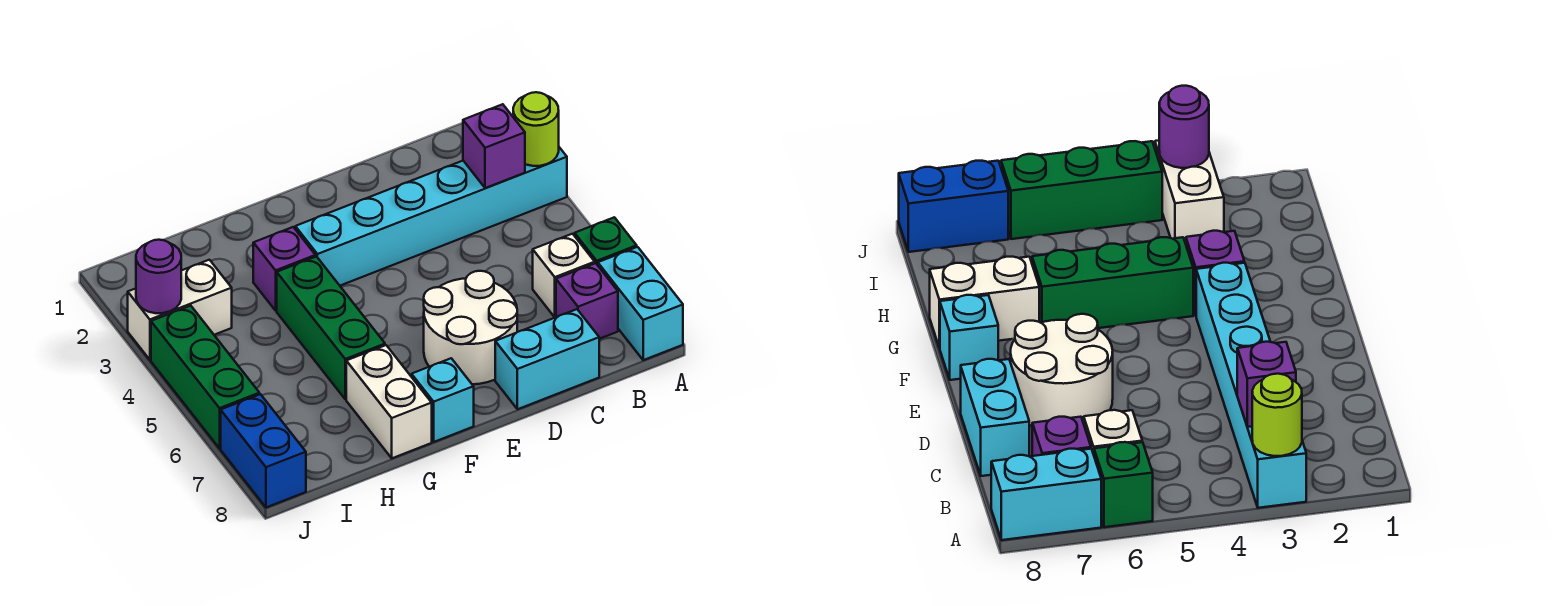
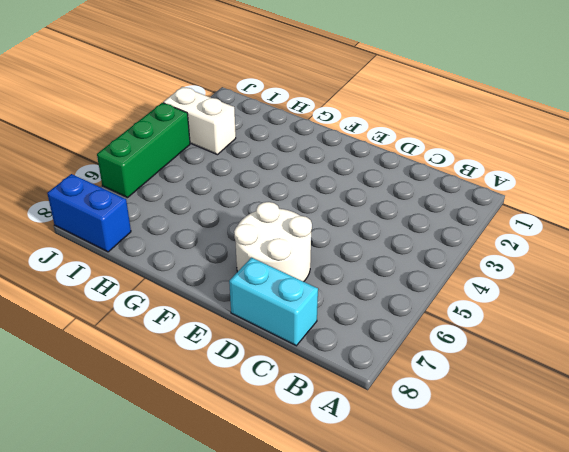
blue brick I8:J8 level 1 -> blue brick J7:J8 level 1
none -> cyan brick A3:F3 level 1
none -> green brick A6 level 1
none -> cyan brick A7:A8 level 1

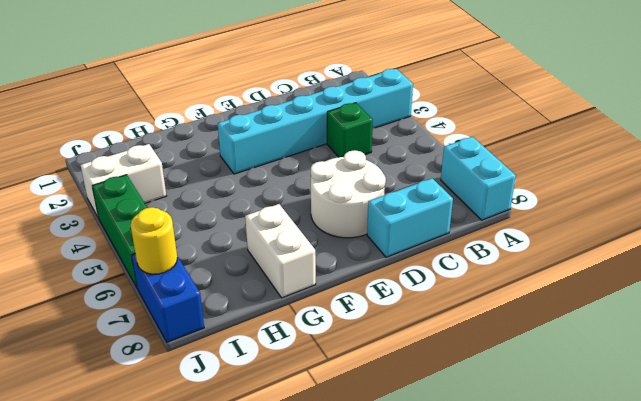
green brick C4 level 1 -> green brick A6 level 1
yellow round brick J7 level 2 -> none
none -> white brick B6 level 1
none -> purple brick B7 level 1
none -> cyan brick F8 level 1

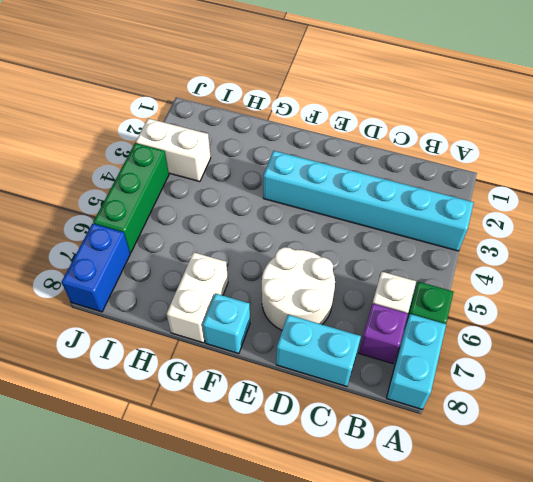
none -> purple brick G3 level 1
none -> green brick G4:G6 level 1
none -> lime round brick A3 level 2

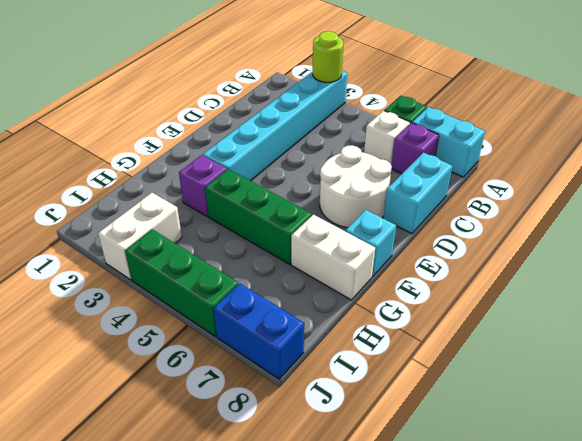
none -> purple brick B3 level 2
none -> purple round brick J3 level 2

